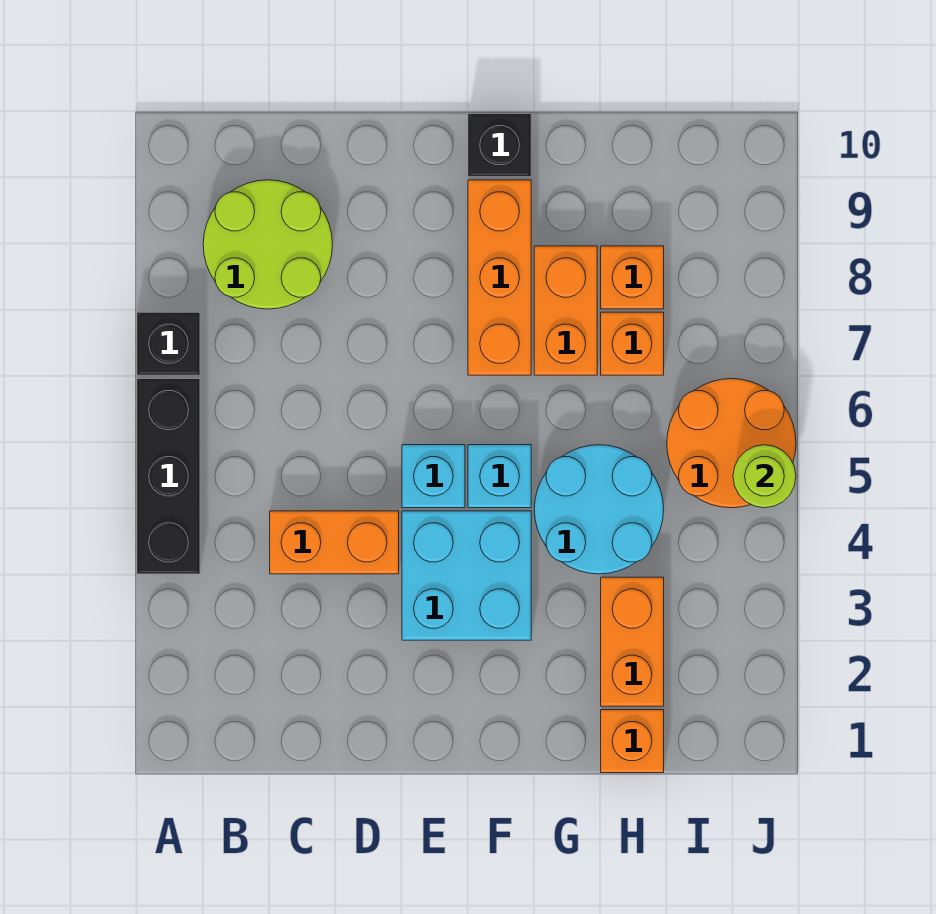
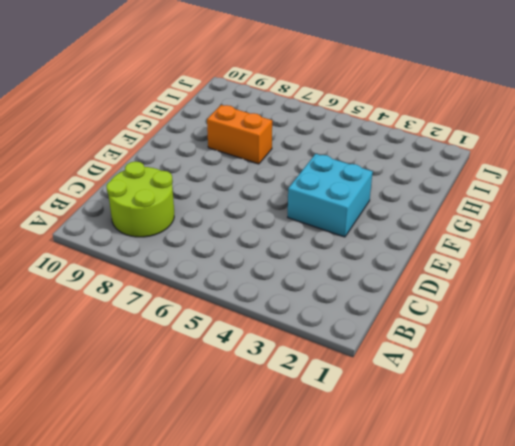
none -> black brick A4:A6 level 1
none -> black brick A7 level 1
none -> orange brick C4:D4 level 1

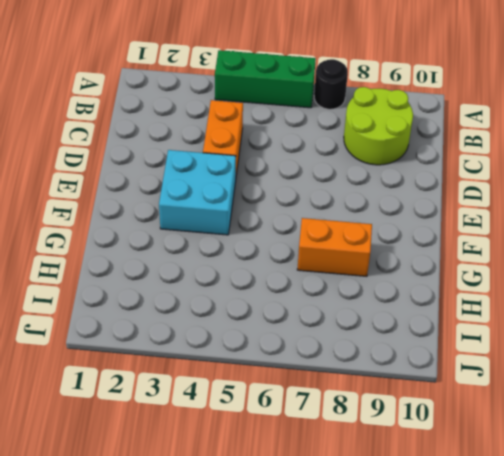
green brick A4:A6 level 1 -> black brick A4:A6 level 1
black round brick A7 level 1 -> black brick A7 level 1
none -> cyan brick E5 level 1
none -> cyan brick F5 level 1
none -> orange brick F7:F9 level 1

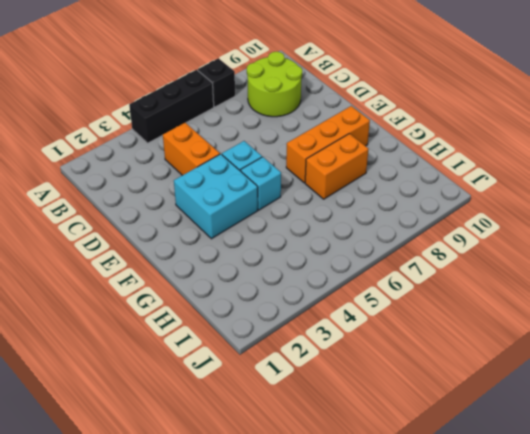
none -> black brick F10 level 1
none -> cyan round brick G4:H5 level 1
none -> orange brick H1 level 1

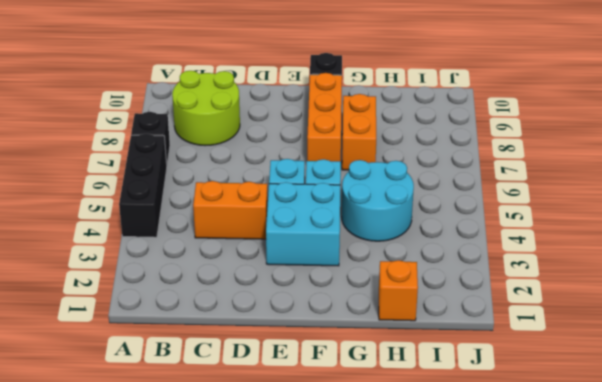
none -> orange brick H2:H3 level 1
none -> orange brick H7 level 1
none -> orange brick H8 level 1

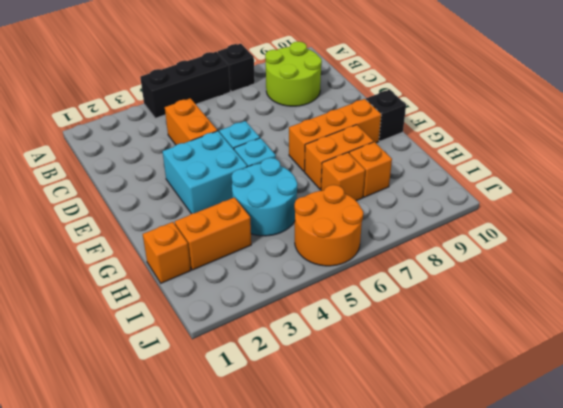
none -> lime round brick J5 level 2

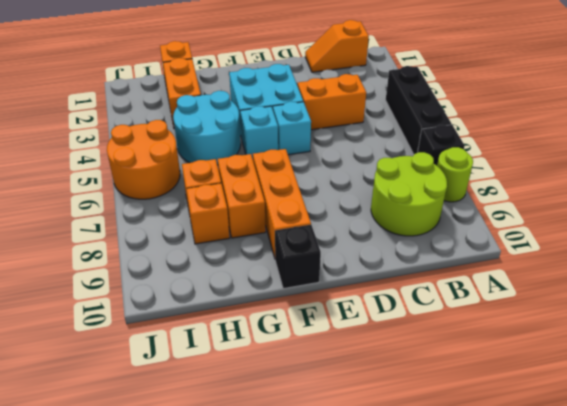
lime round brick A8 level 1 -> lime round brick J5 level 2
orange slope B1:C1 level 1 top B -> none

